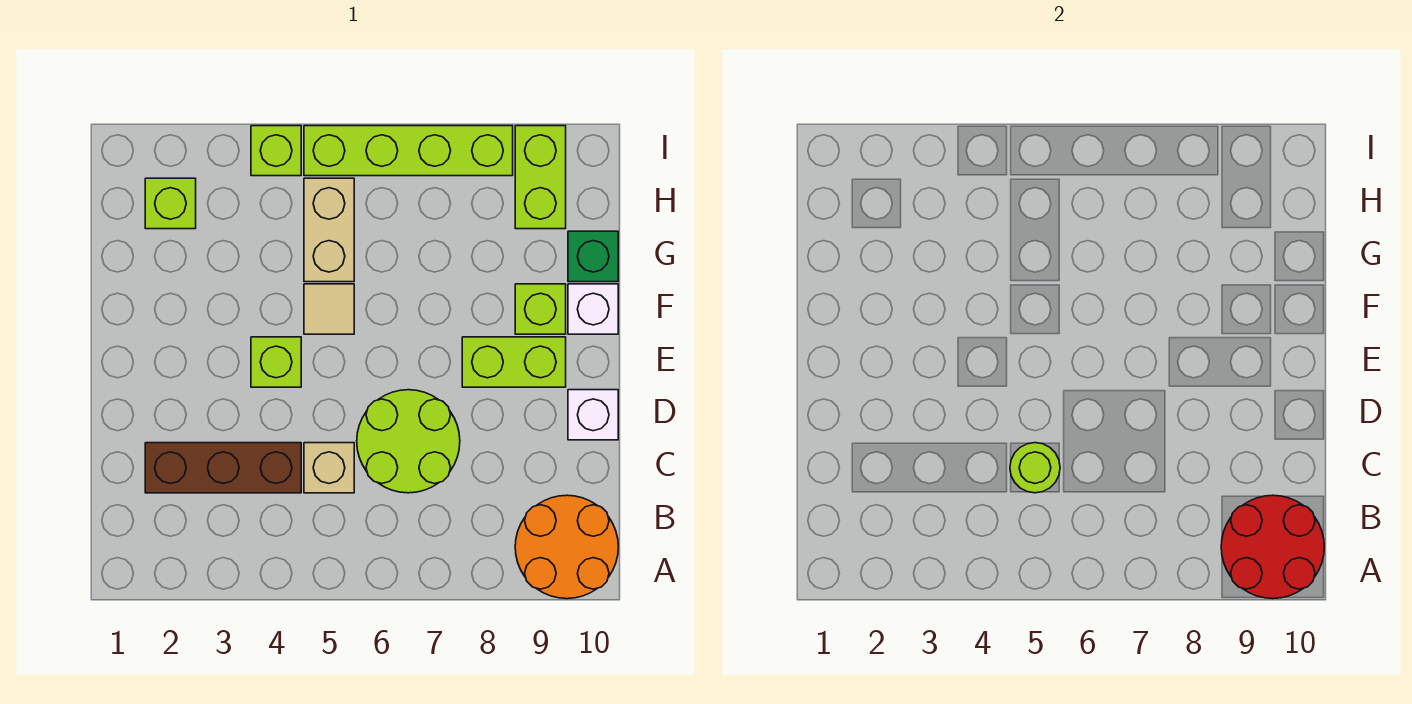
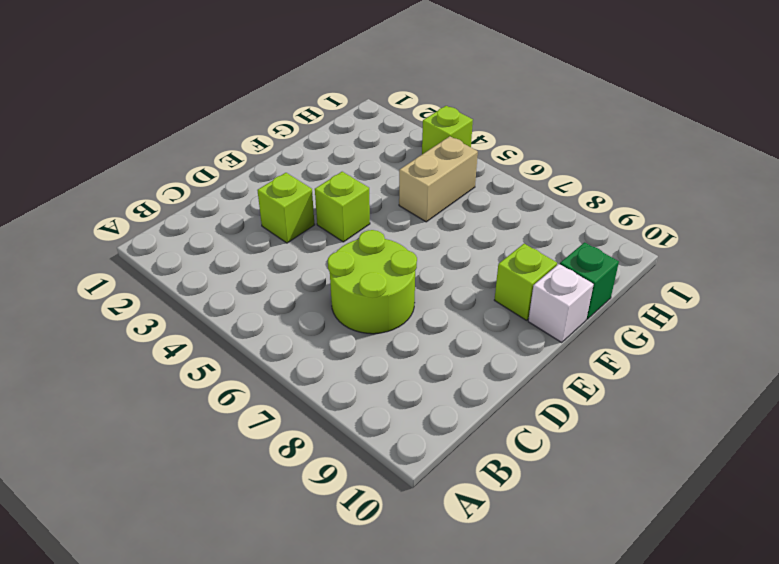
lime brick D3 level 1 -> lime brick H2 level 1
none -> orange round brick A9:B10 level 1
none -> brown brick C2:C4 level 1
none -> tan brick C5 level 1

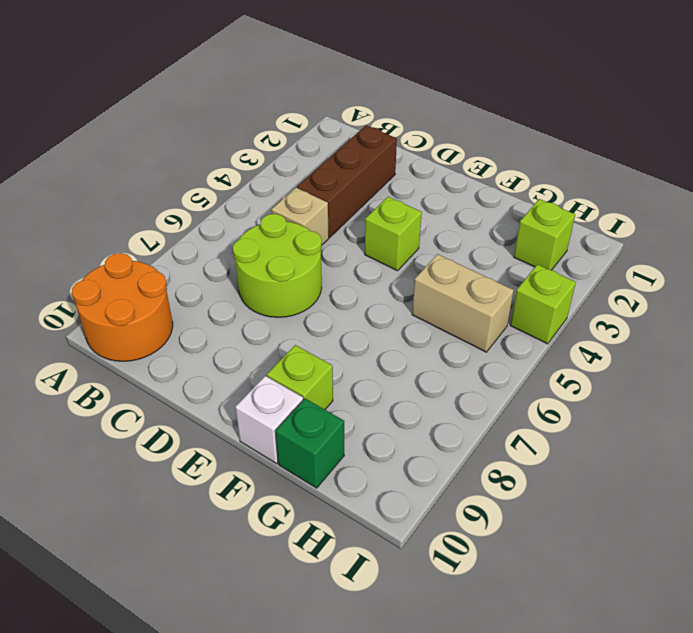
none -> white brick D10 level 1
none -> lime brick E8:E9 level 1
none -> tan tile F5 level 1

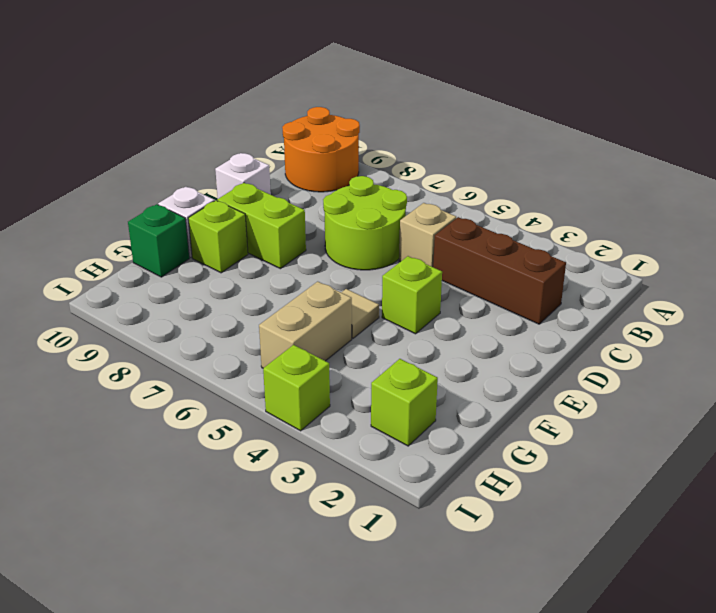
none -> lime brick H9:I9 level 1
none -> lime brick I5:I8 level 1
none -> red round brick A9:B10 level 2

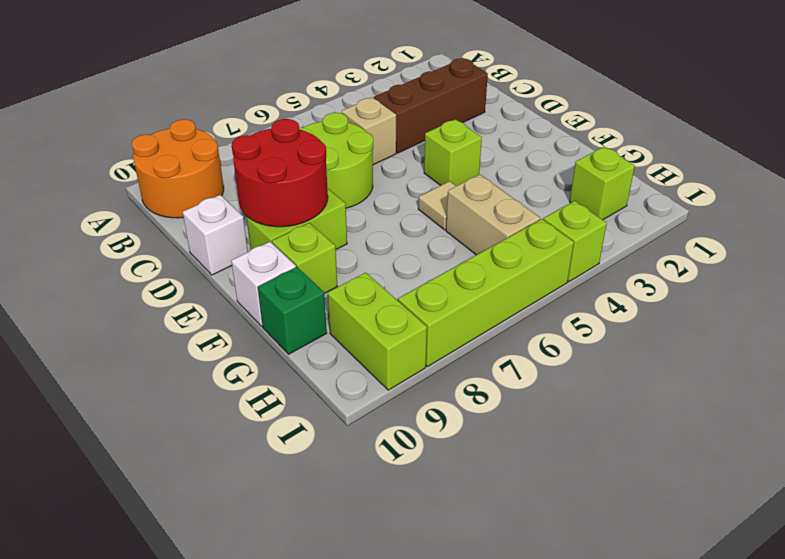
red round brick D8:E9 level 2 -> red round brick A9:B10 level 2
none -> lime round brick C5 level 2

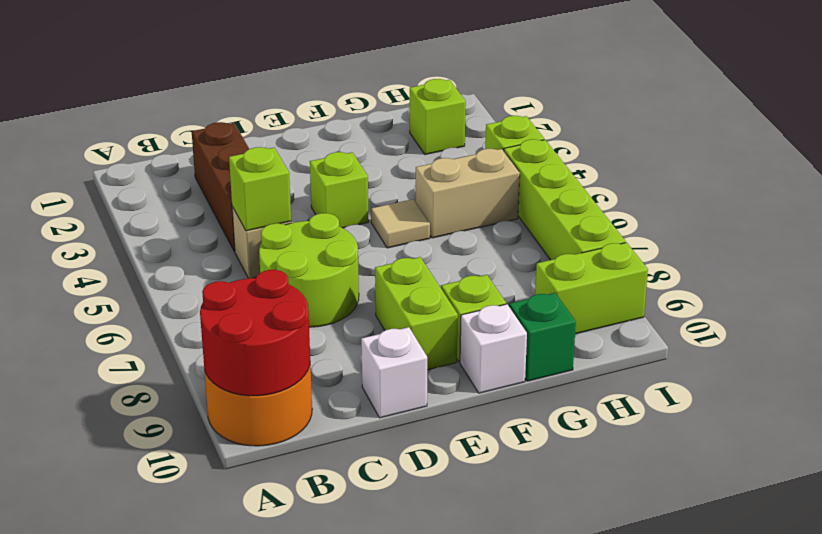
lime brick C5 level 2 -> lime round brick C5 level 2

